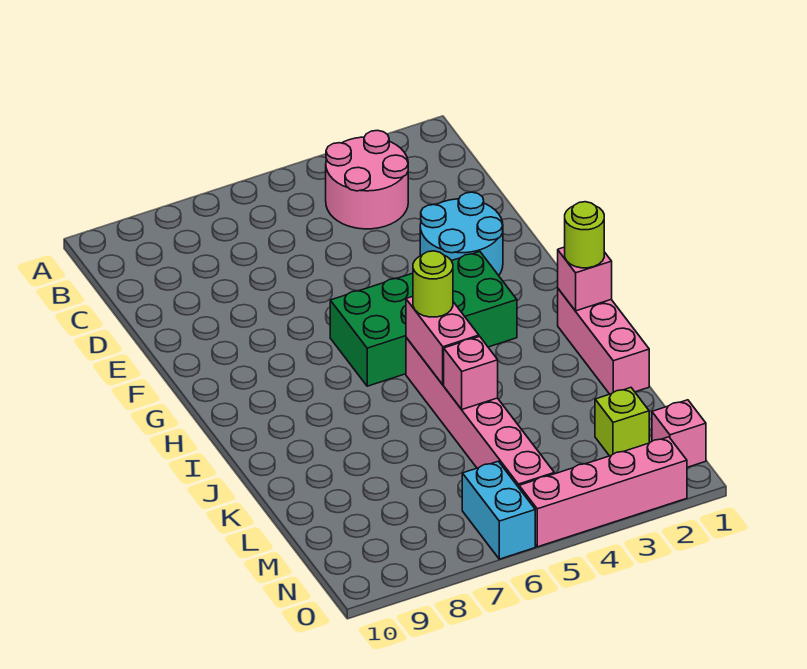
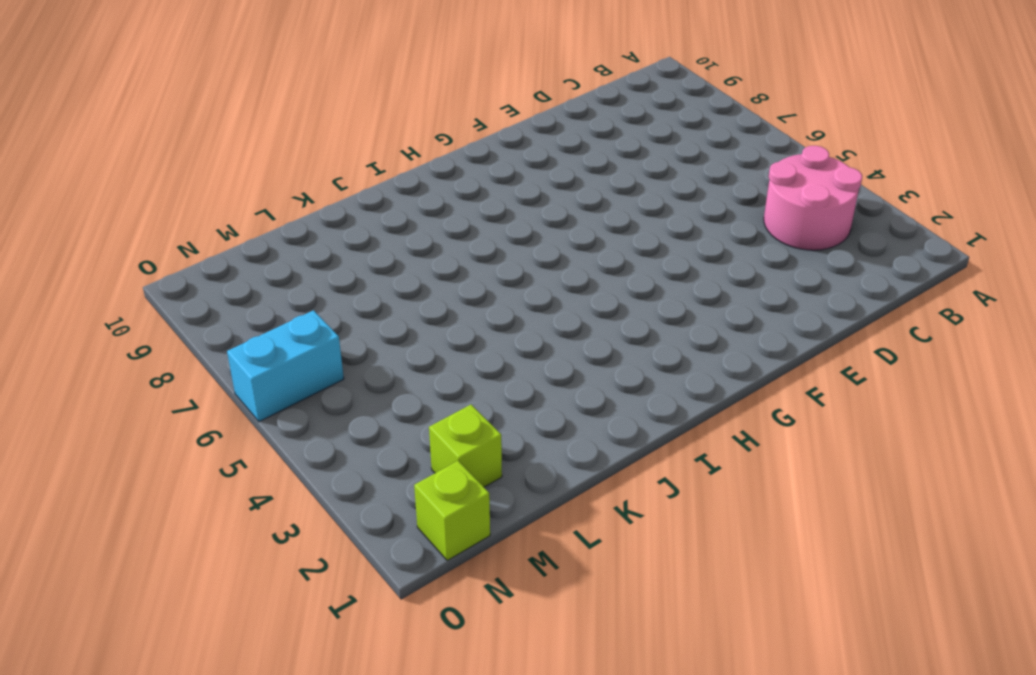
lime brick N1 level 1 -> pink brick N1 level 1
none -> cyan round brick E2:F3 level 1
none -> green brick G3:H6 level 1
none -> pink brick I1:K1 level 1

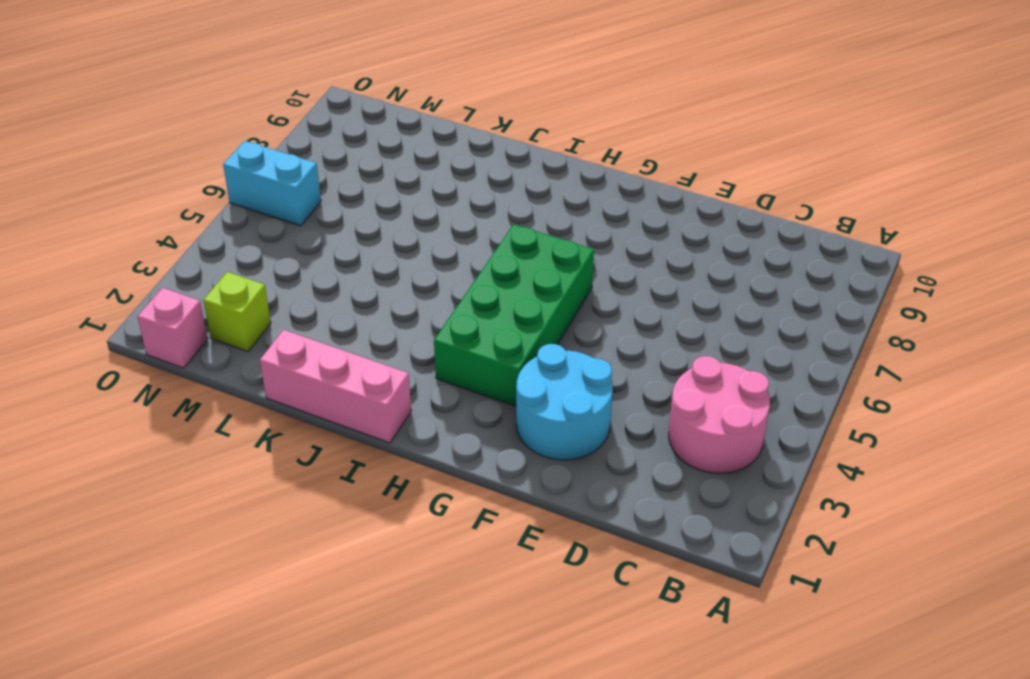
none -> pink brick I5:N5 level 1
none -> pink brick O2:O5 level 1
none -> pink brick I1 level 2

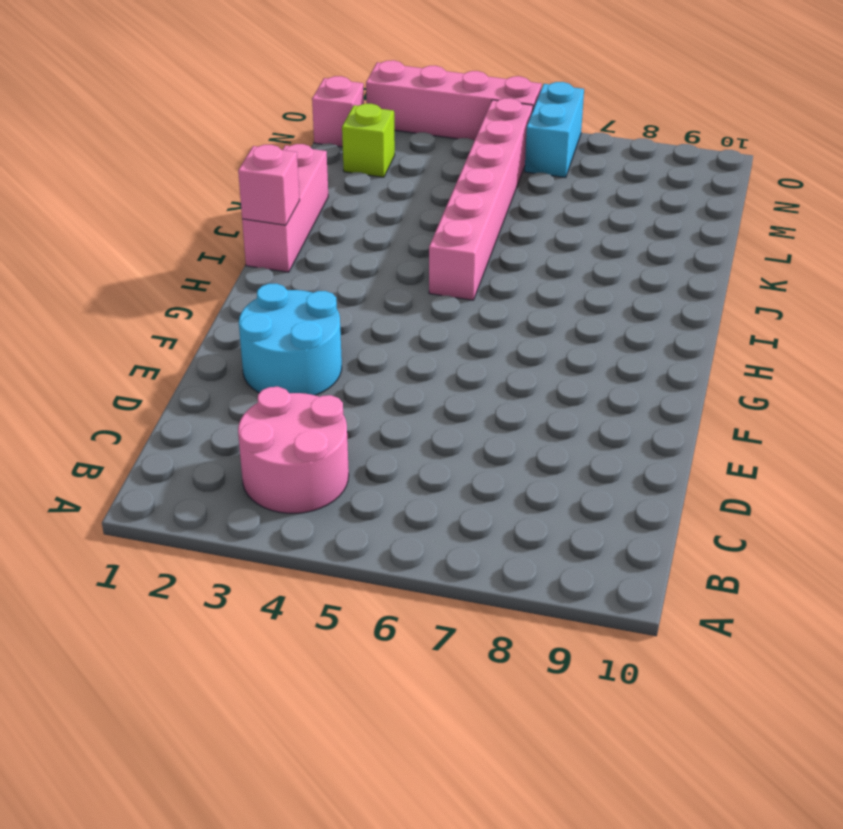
none -> green brick G3:H6 level 1
none -> pink brick I5:J5 level 2
none -> pink brick K5 level 2

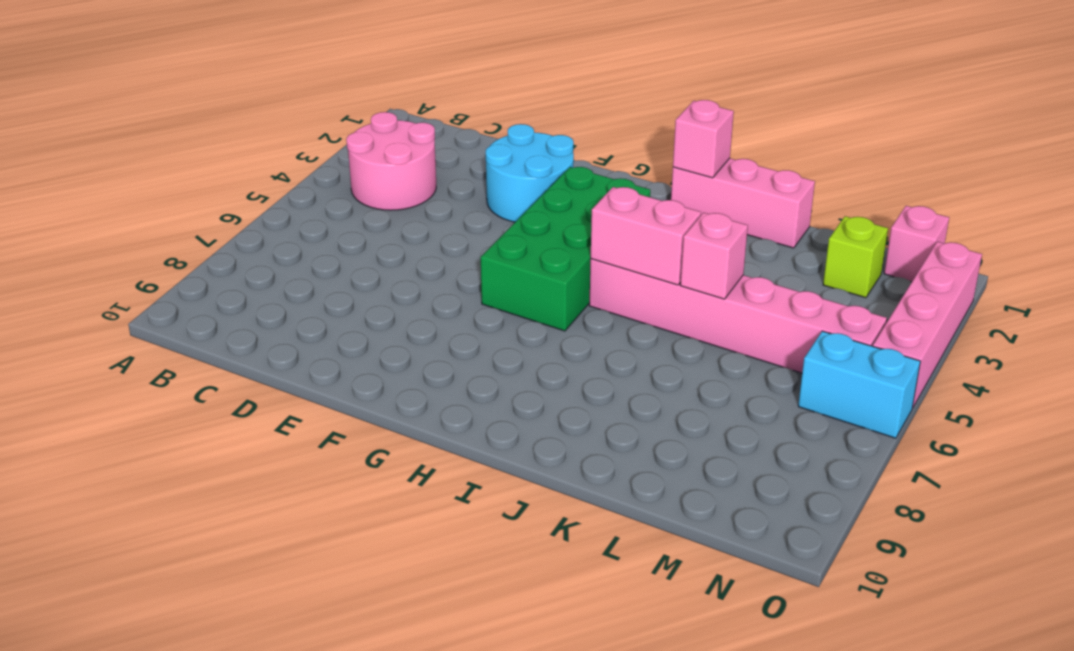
none -> lime round brick I1 level 3
none -> lime round brick I5 level 3

